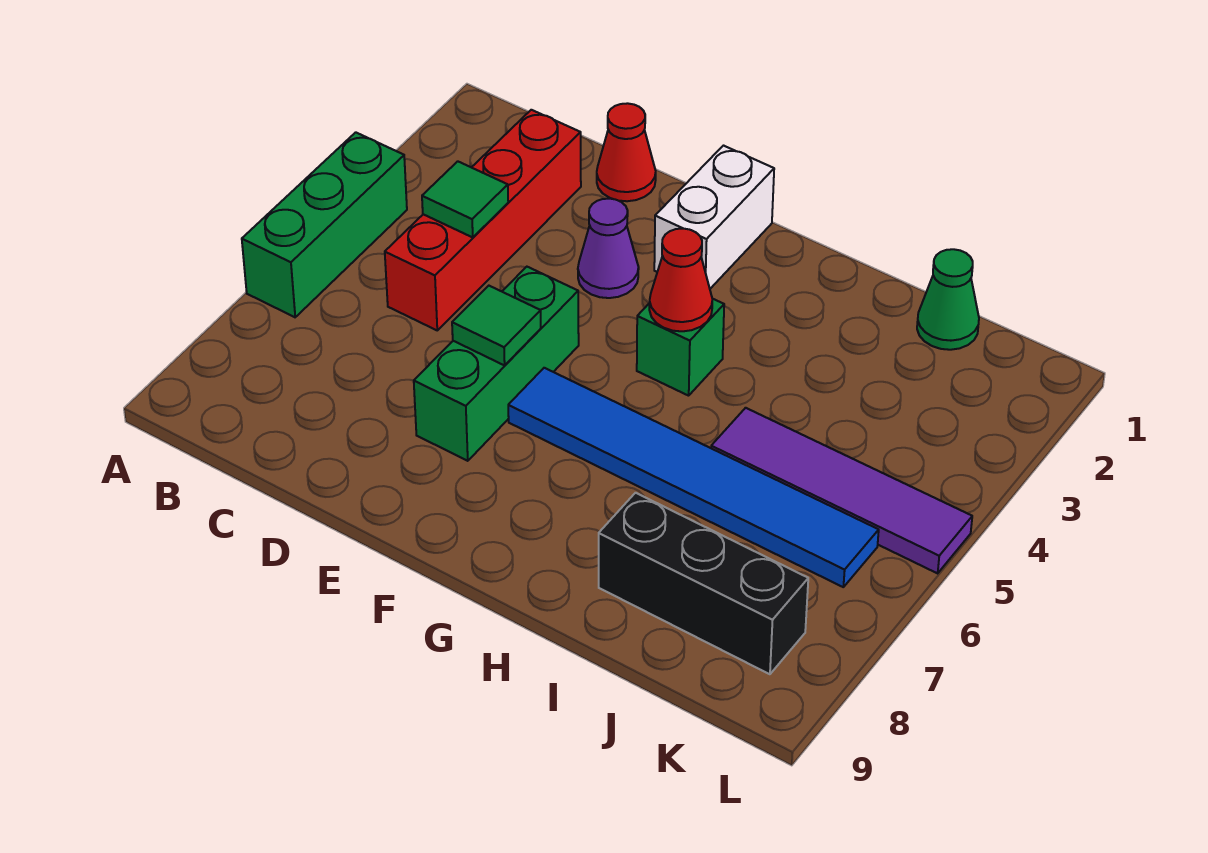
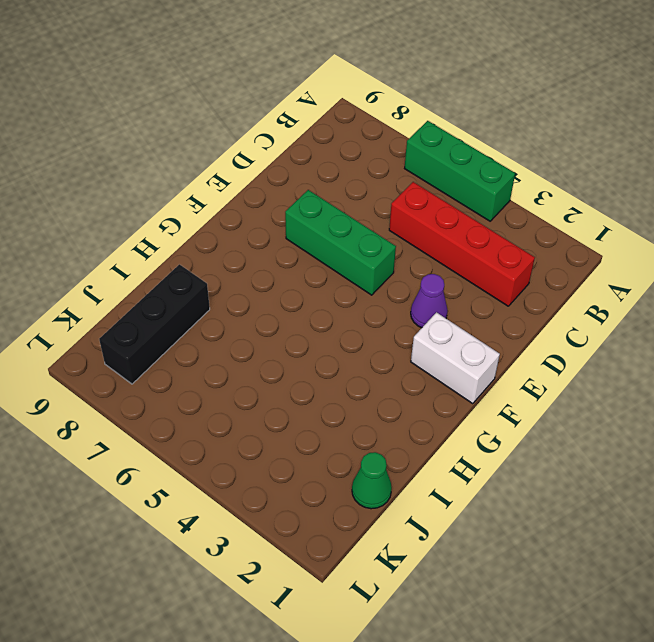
none -> red cone D1 level 1
none -> blue tile F6:K6 level 1
none -> green brick G4 level 1

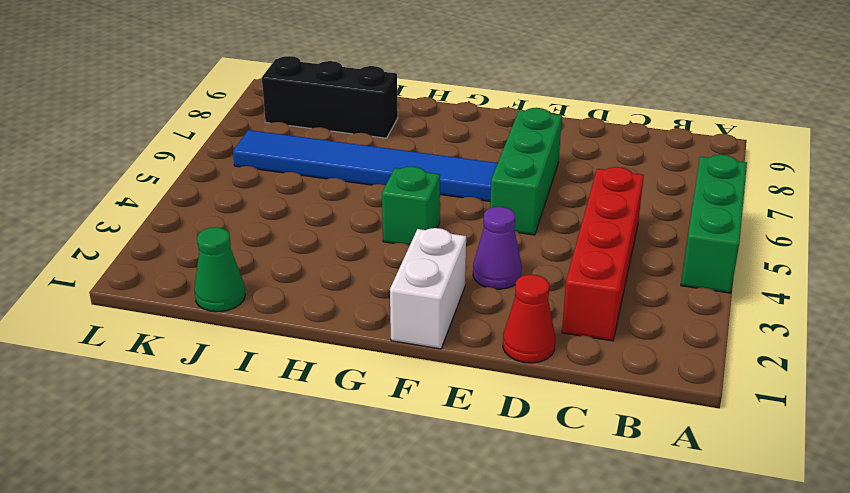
none -> purple tile I5:L5 level 1
none -> green tile C4 level 2
none -> green tile E6 level 2

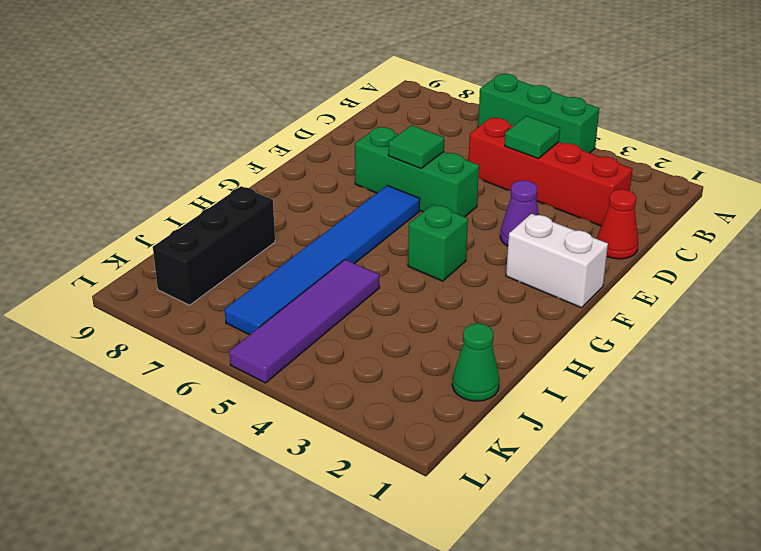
none -> red cone G4 level 2

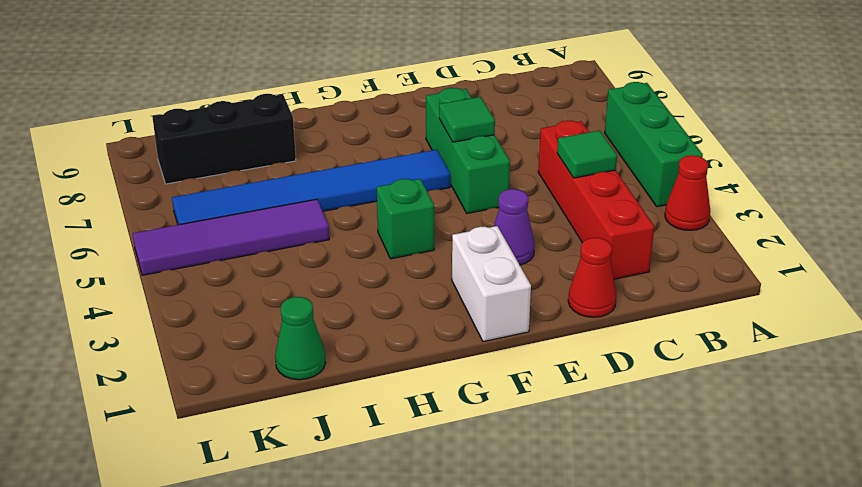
red cone A3 level 1 -> red cone G4 level 2

